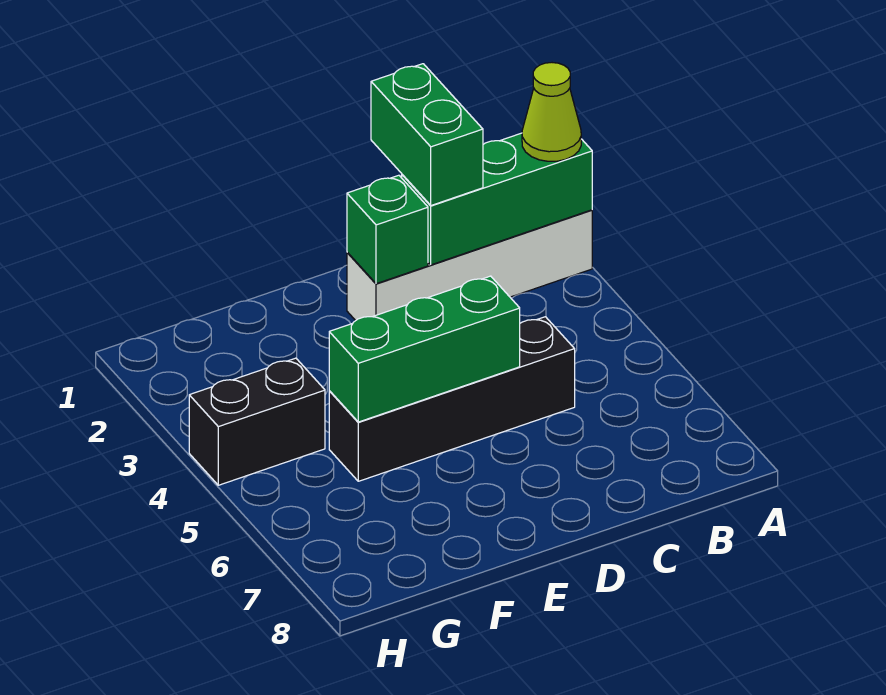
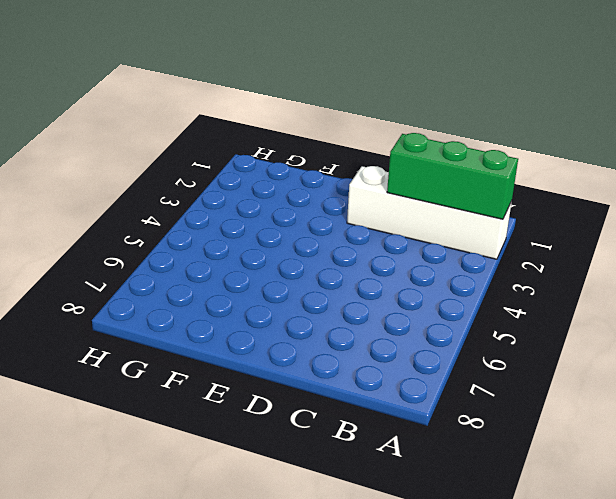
none -> black brick C5:F5 level 1
none -> black brick G4:H4 level 1

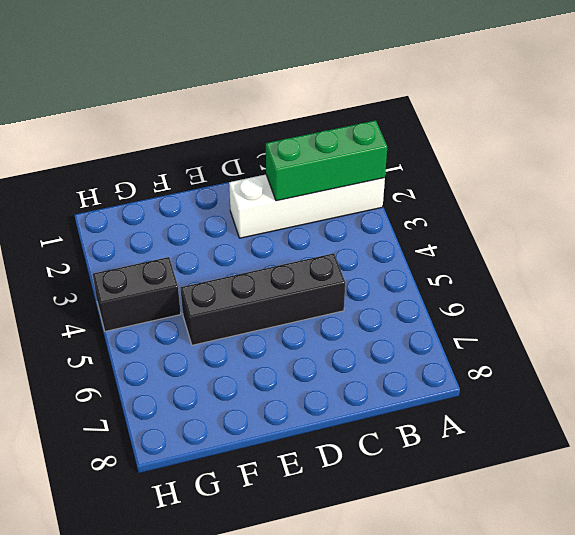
none -> green brick D2 level 2
none -> green brick D5:F5 level 2

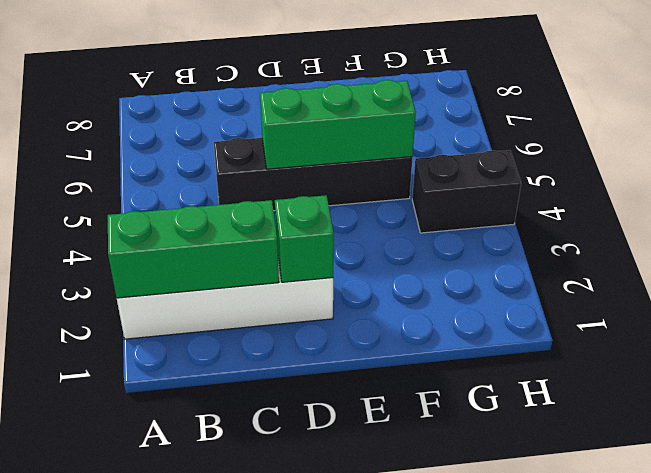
none -> lime cone A2 level 3
none -> green brick C1:C2 level 3

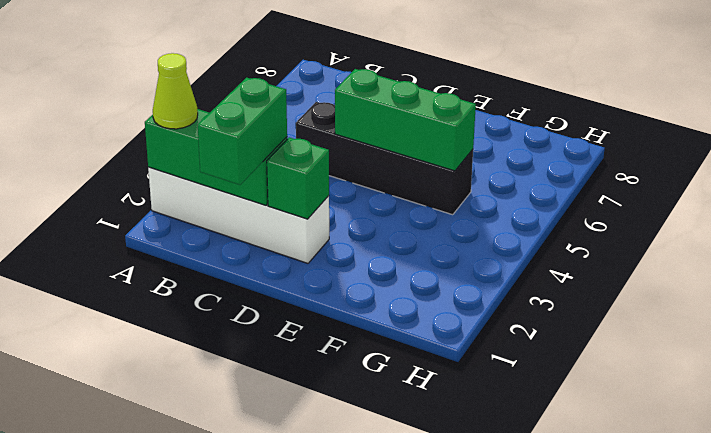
none -> black brick G4:H4 level 1

